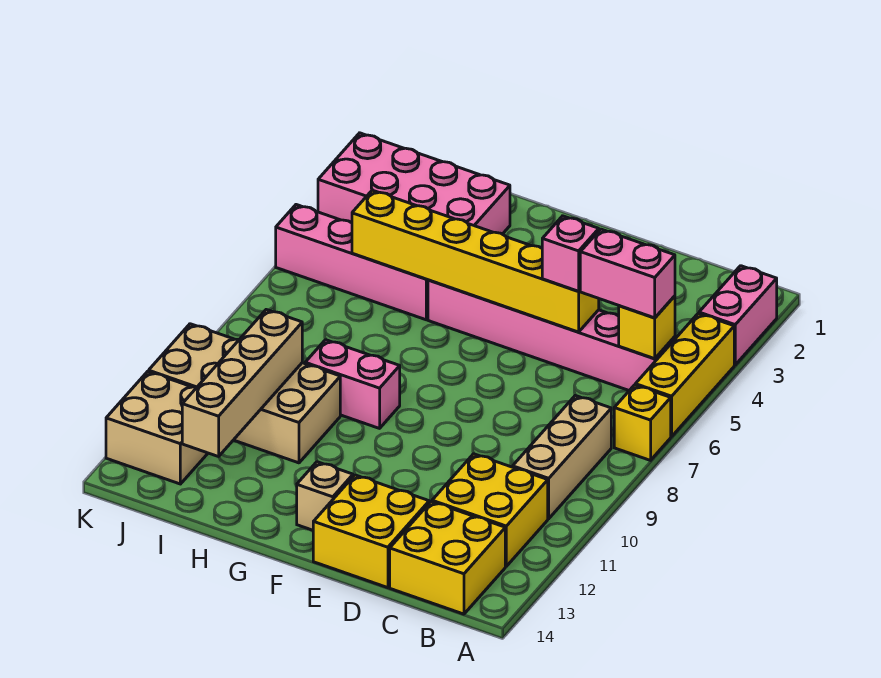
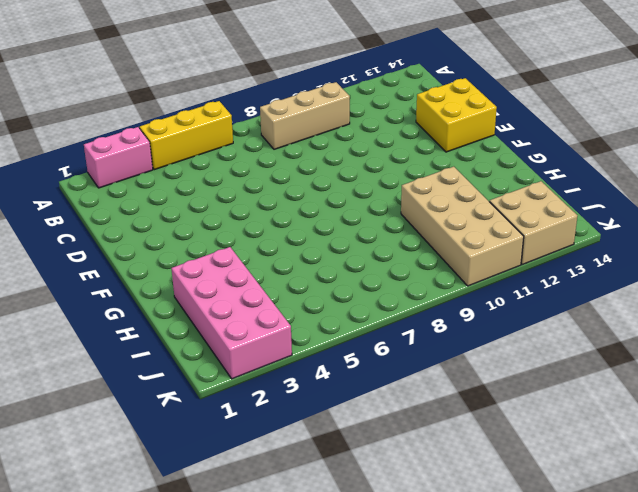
none -> yellow brick A7 level 1
none -> pink brick B5:G5 level 1
none -> yellow brick B11:C12 level 1

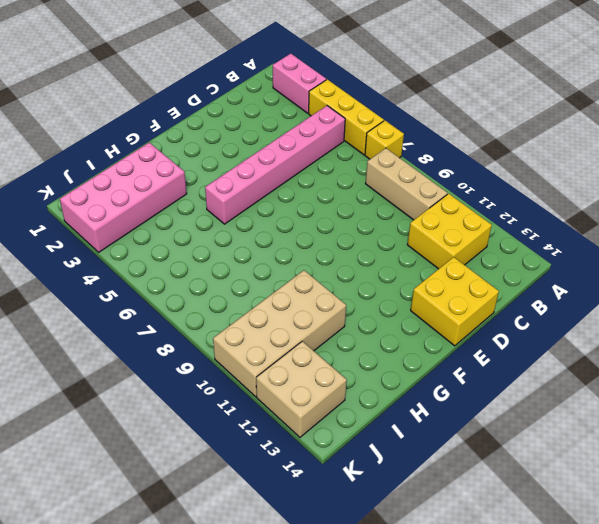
none -> yellow brick B13:C14 level 1
none -> tan brick F13 level 1
none -> pink brick G9:H9 level 1

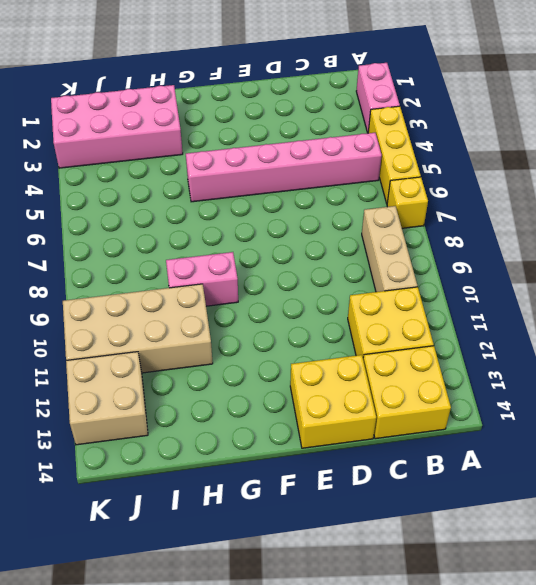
none -> tan brick F13 level 1
none -> pink brick H5:K5 level 1
none -> yellow brick B5 level 2

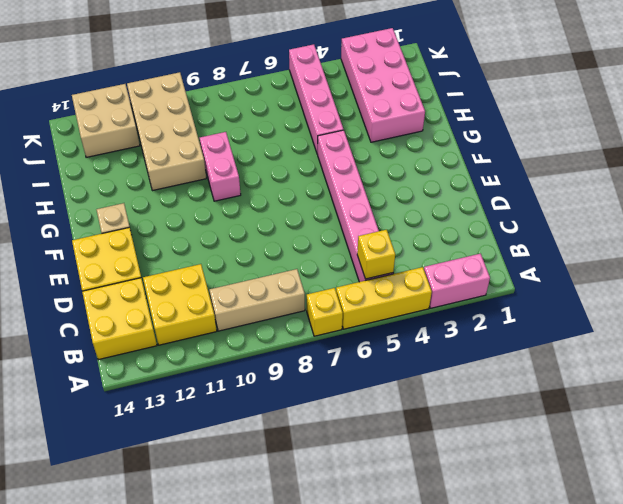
none -> yellow brick D5:I5 level 2
none -> tan brick I10:I13 level 2
none -> pink brick B5:C5 level 3

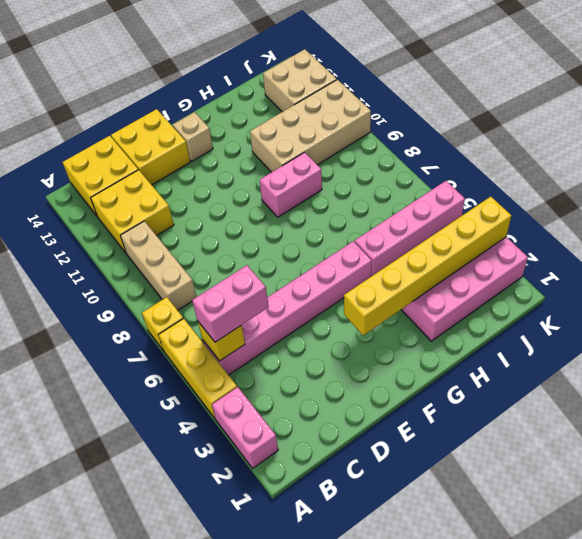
yellow brick F3:K3 level 2 -> yellow brick D5:I5 level 2
none -> tan brick I10:I13 level 2
none -> pink brick D5 level 3

